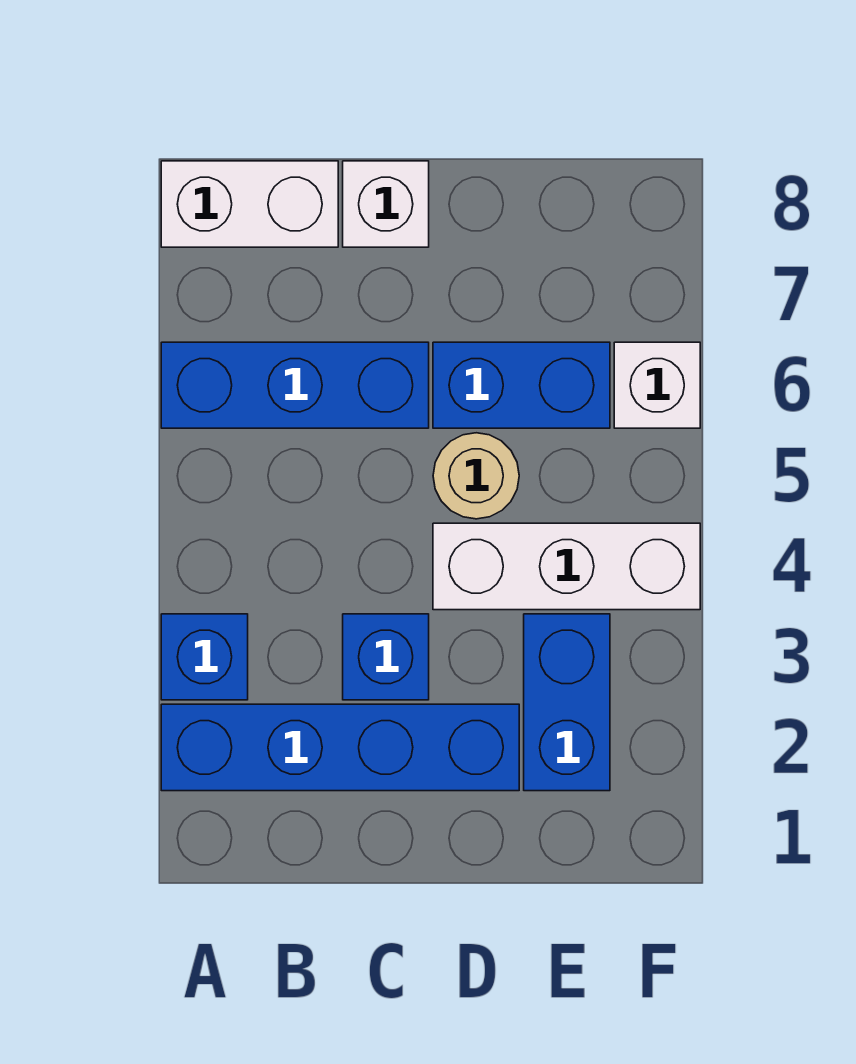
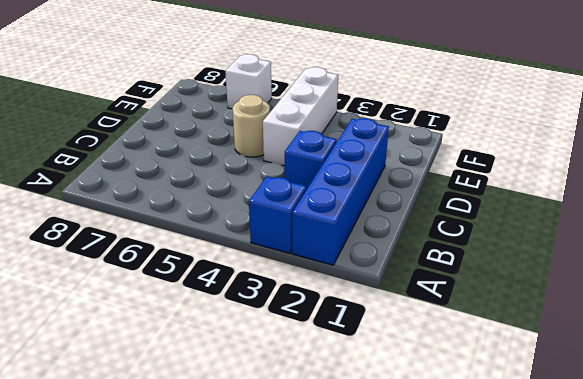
none -> blue brick A6:C6 level 1
none -> white brick A8:B8 level 1

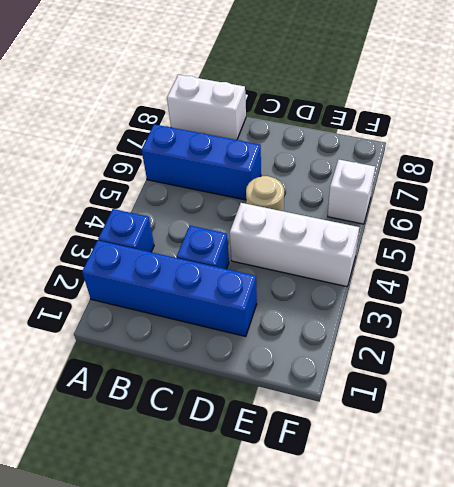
none -> white brick C8 level 1
none -> blue brick D6:E6 level 1

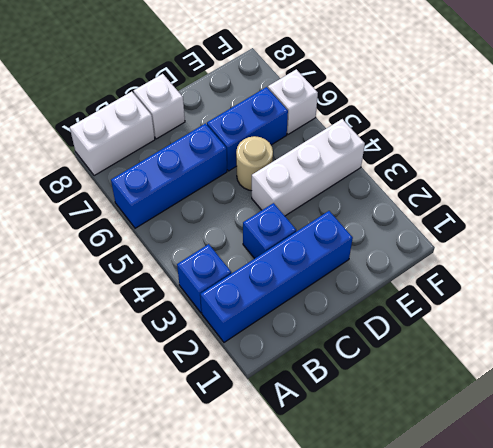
none -> blue brick E2:E3 level 1

